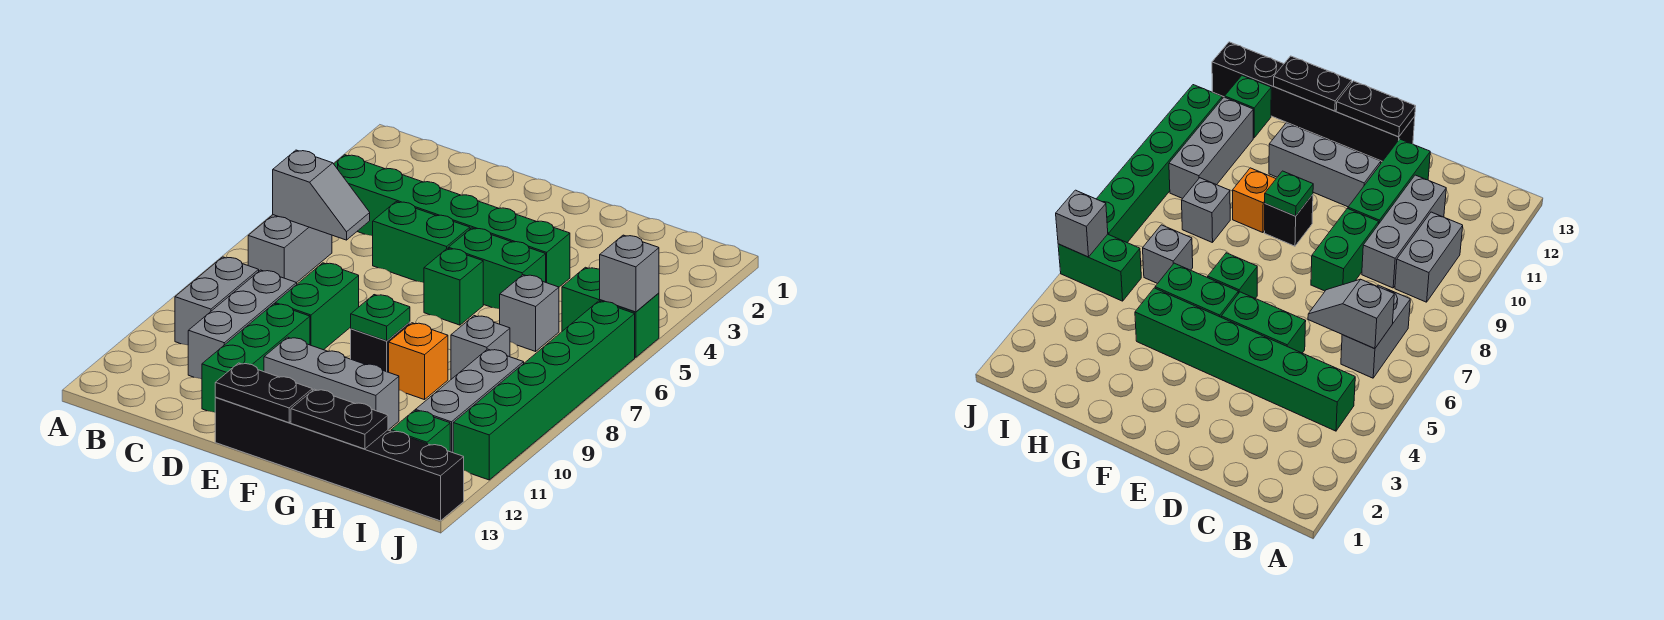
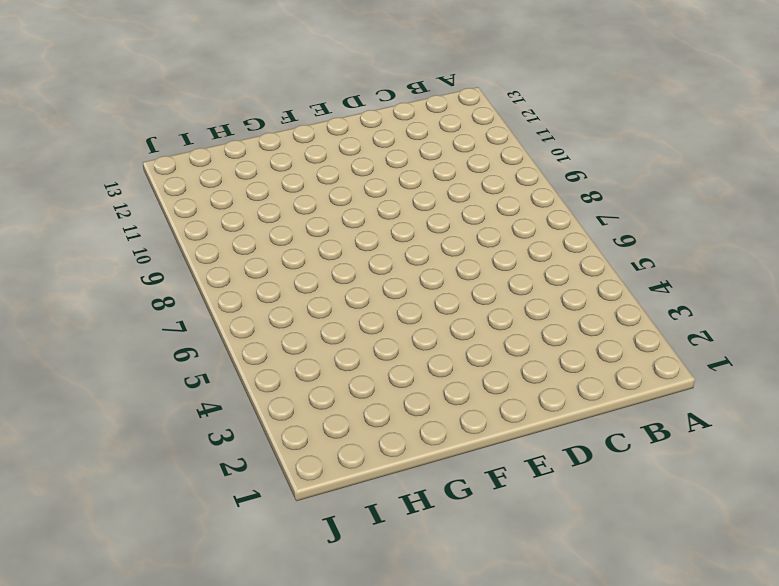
none -> green brick B4:G4 level 1
none -> grey brick B6:B7 level 1
none -> grey brick B9:B10 level 1

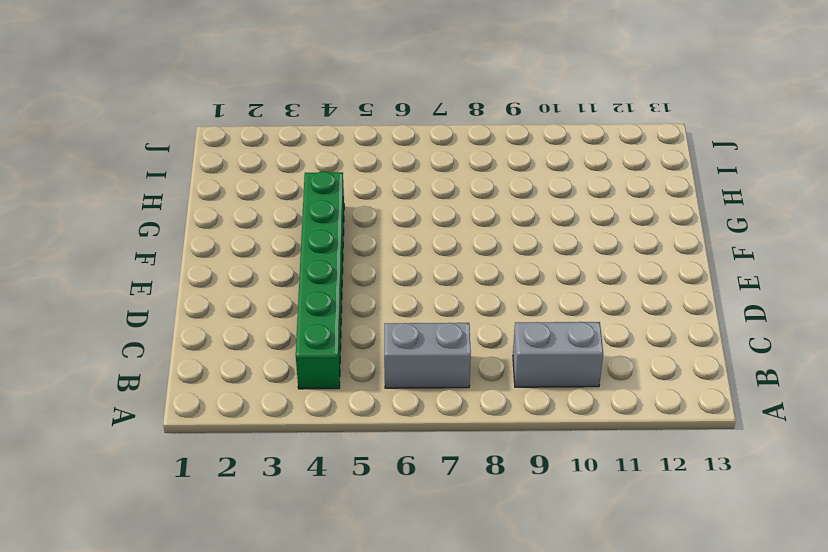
none -> grey brick C9:C11 level 1
none -> green brick D5:E5 level 1
none -> green brick D8:D9 level 1

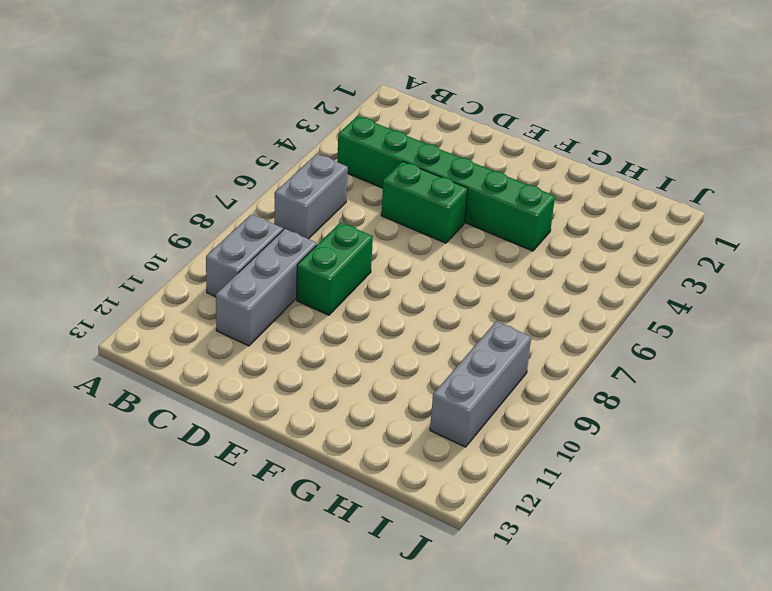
none -> green brick D10:D12 level 1
none -> grey brick E11:G11 level 1
none -> black brick E13:J13 level 1

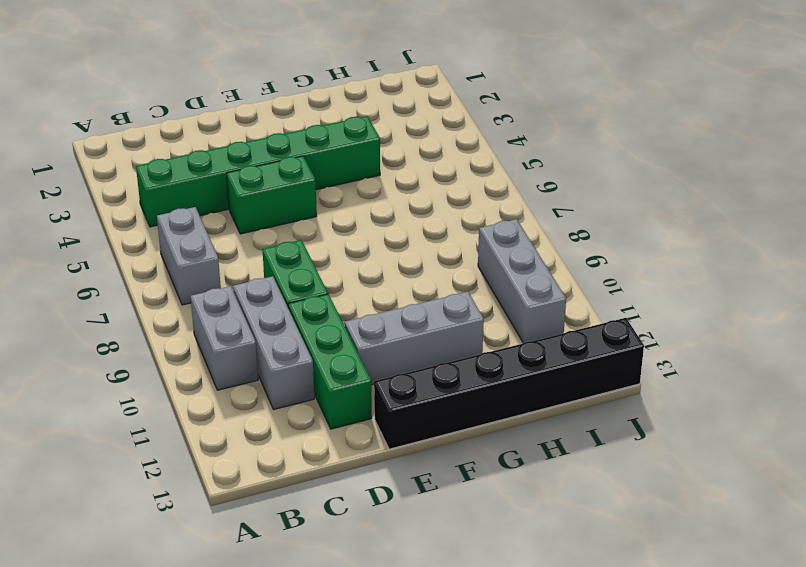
none -> green brick F5:G5 level 1
none -> green brick F6 level 1
none -> black brick F9 level 1

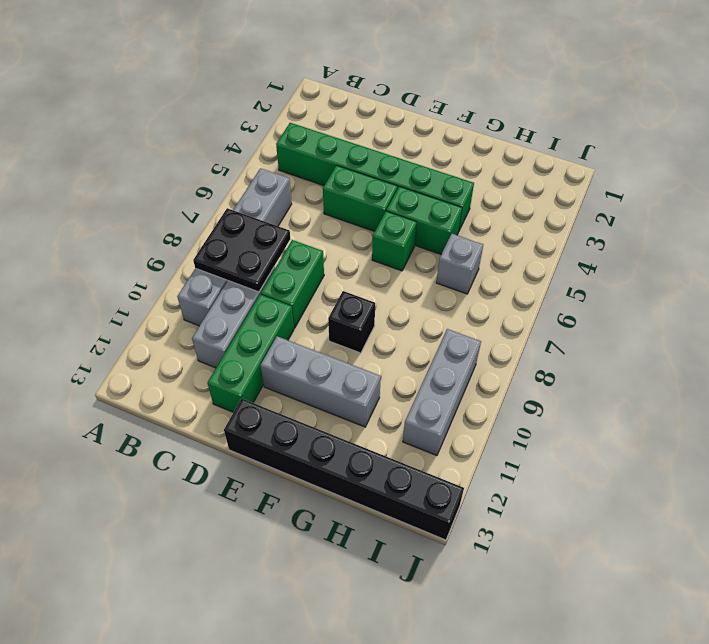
black plate B8:C9 level 2 -> none
none -> orange brick G9 level 1
none -> grey brick H8 level 1
none -> green brick I5:J5 level 1

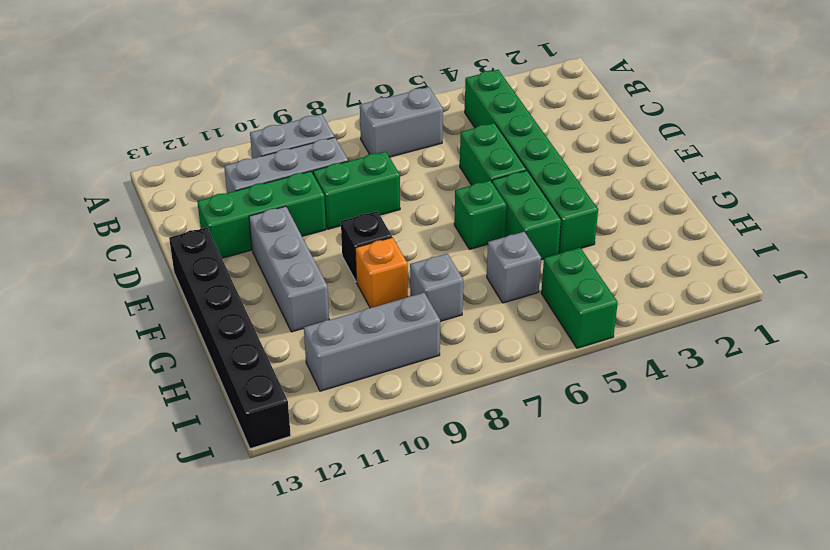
none -> green brick I12 level 1
none -> green brick J6:J11 level 1
none -> grey slope B6:C6 level 2 top B

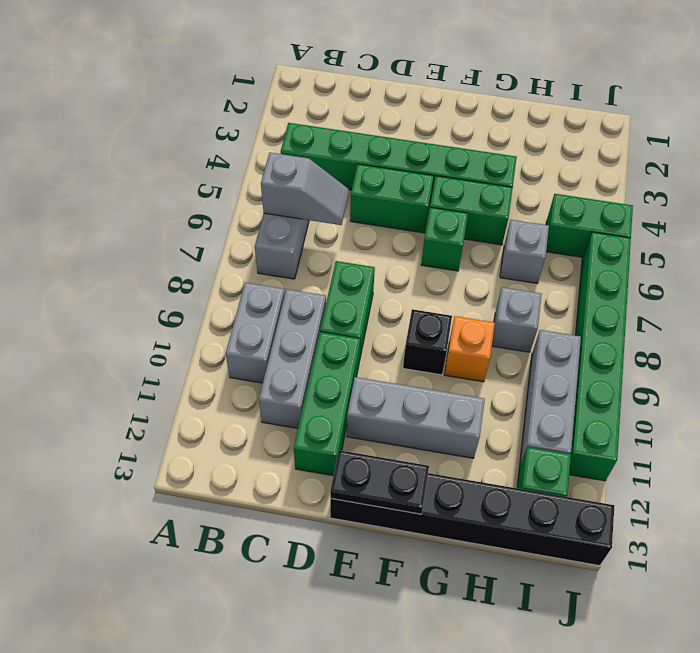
none -> green plate F9 level 2
none -> black plate G13:H13 level 2
none -> grey brick J5 level 2

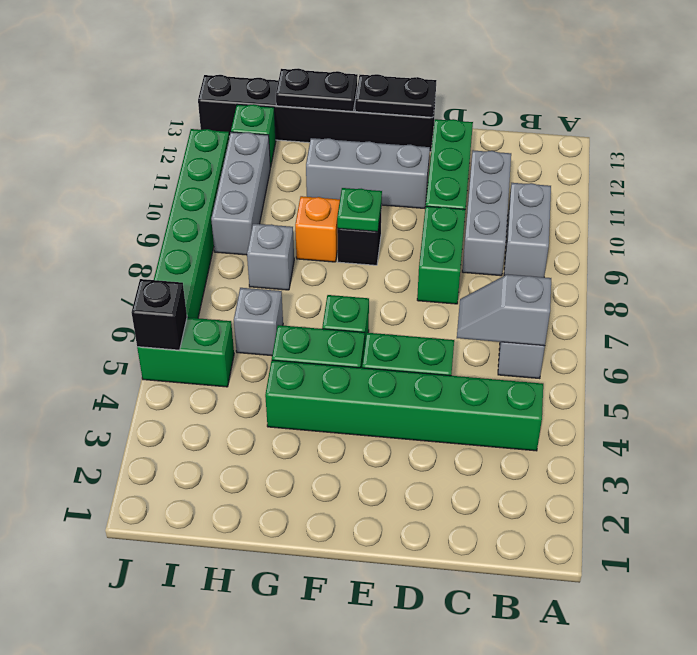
black brick J5 level 2 -> grey brick J5 level 2

